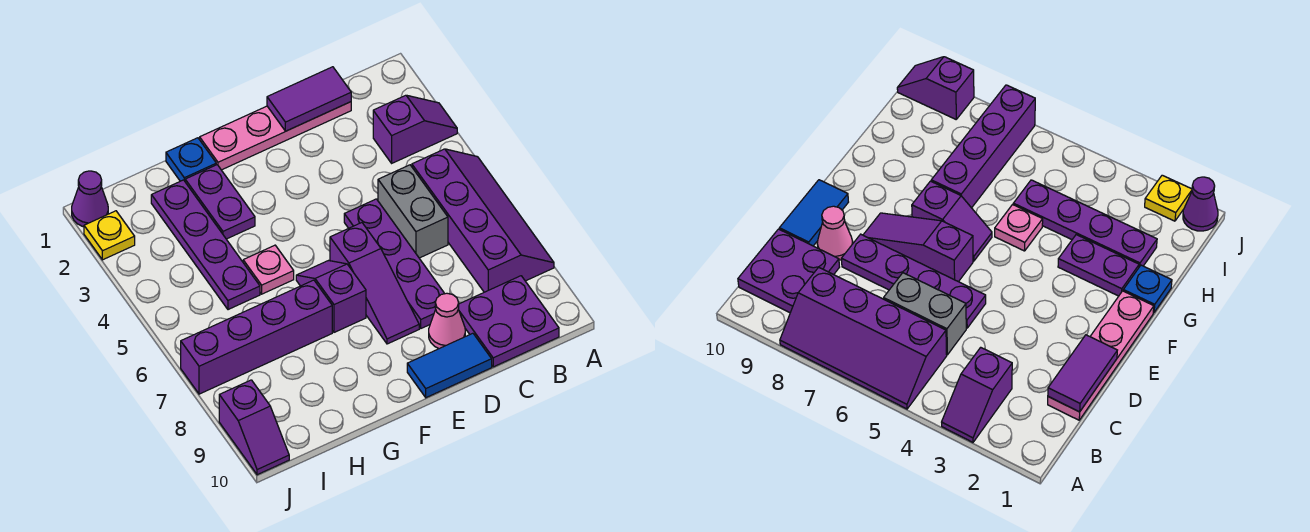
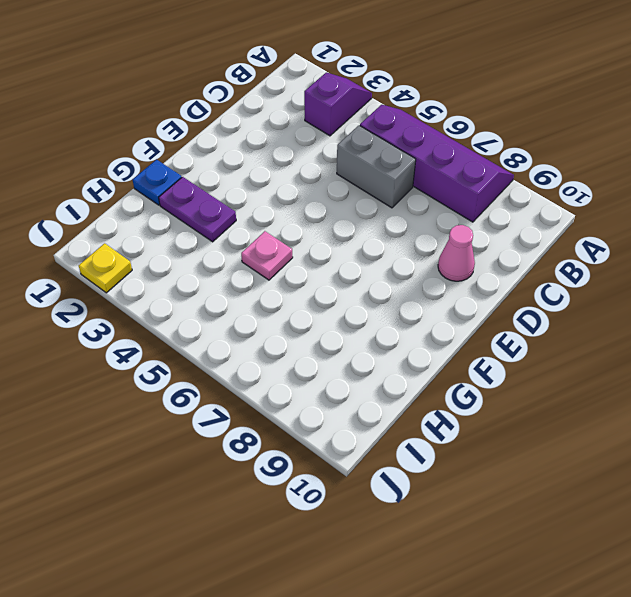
none -> purple plate B9:C10 level 1
none -> pink plate C1:F1 level 1
none -> purple plate D5:D8 level 1

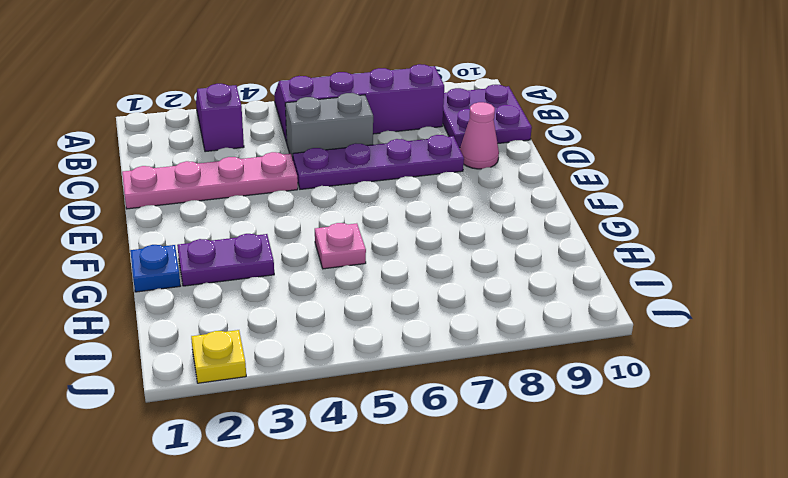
pink plate D1:D4 level 1 -> pink plate C1:F1 level 1
none -> blue tile D10:E10 level 1
none -> purple slope E6:E8 level 1 top 6
none -> purple slope F6:F7 level 1 top 7

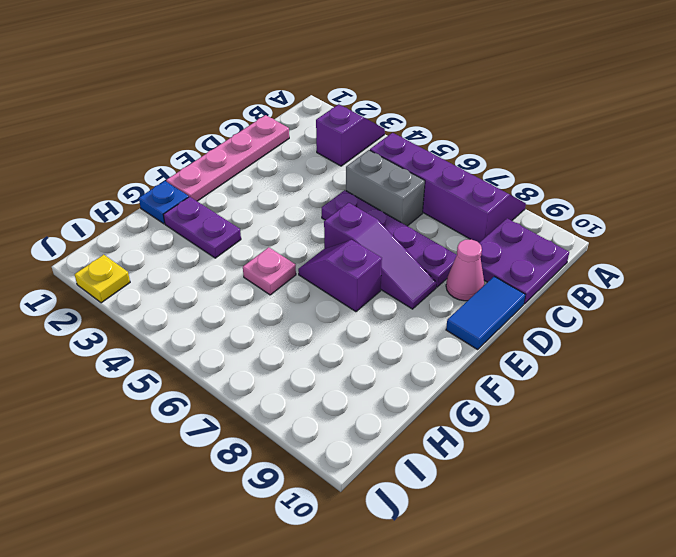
none -> purple brick G7:J7 level 1
none -> purple plate H2:H5 level 1
none -> purple cone J1 level 1

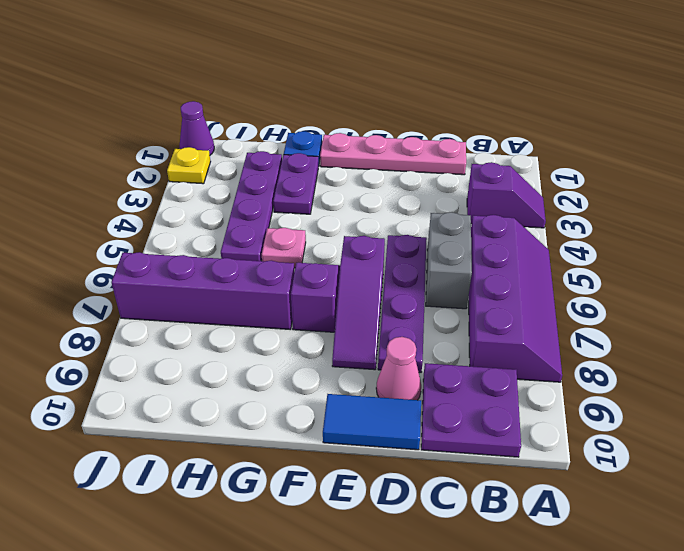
none -> purple slope J9:J10 level 1 top 9
none -> purple tile C1:D1 level 2

